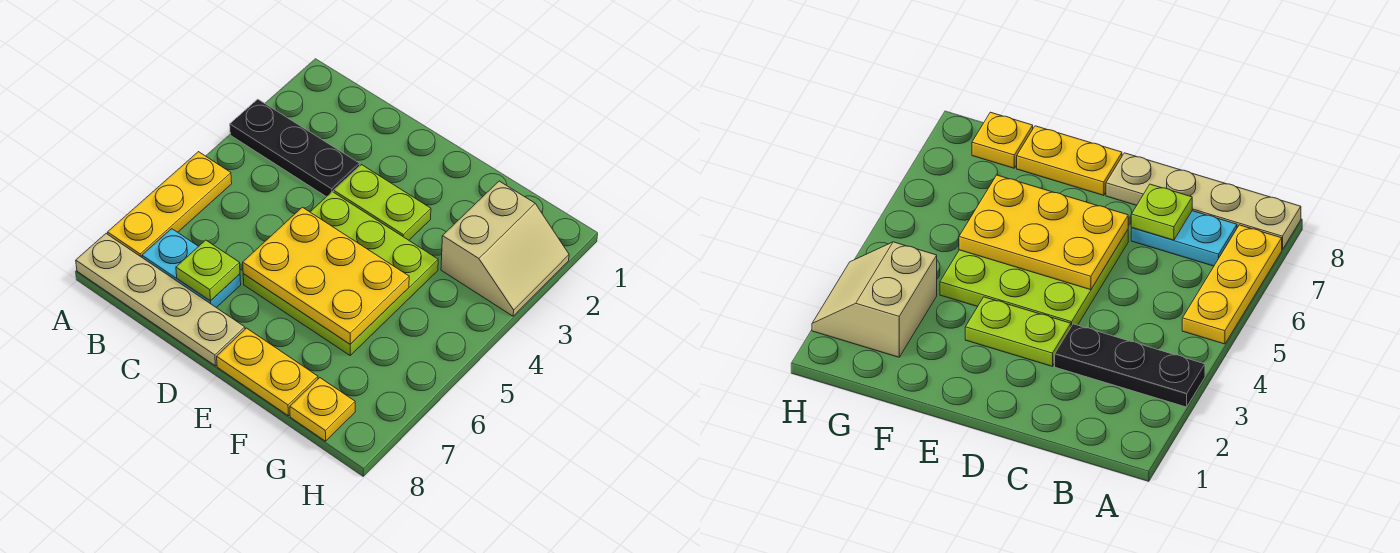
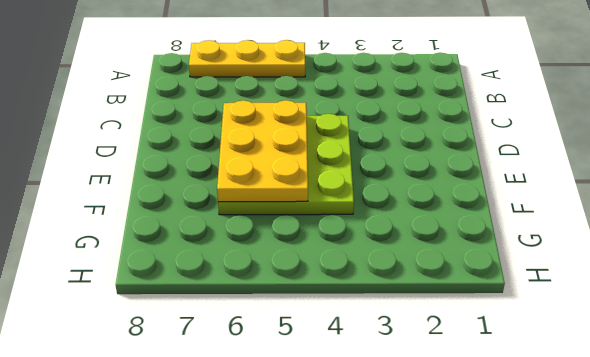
none -> black plate A3:C3 level 1
none -> tan plate A8:D8 level 1

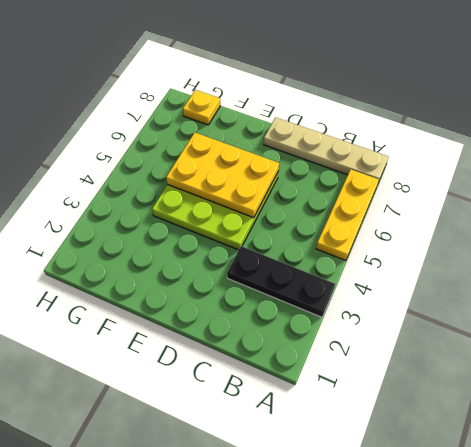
none -> cyan plate B7:C7 level 1
none -> lime plate D3:E3 level 1

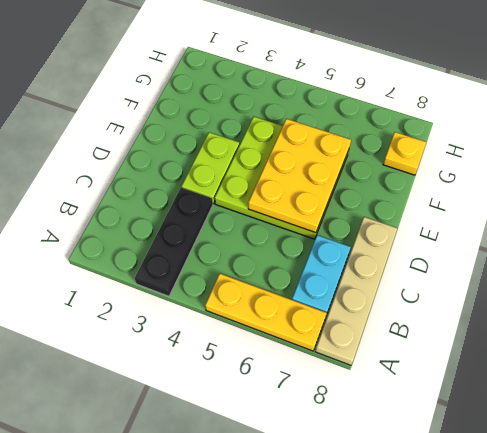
none -> yellow plate E8:F8 level 1
none -> tan slope G2:H3 level 1 top G

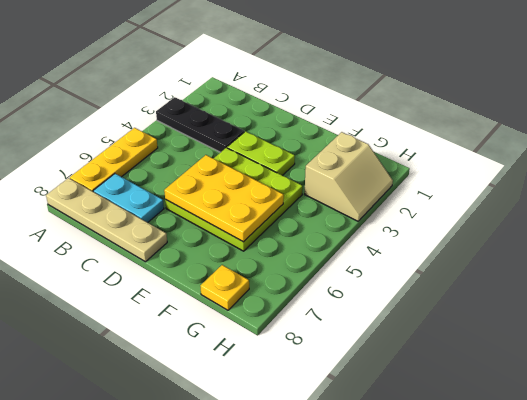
none -> yellow plate E8:F8 level 1
none -> lime plate C7 level 2

